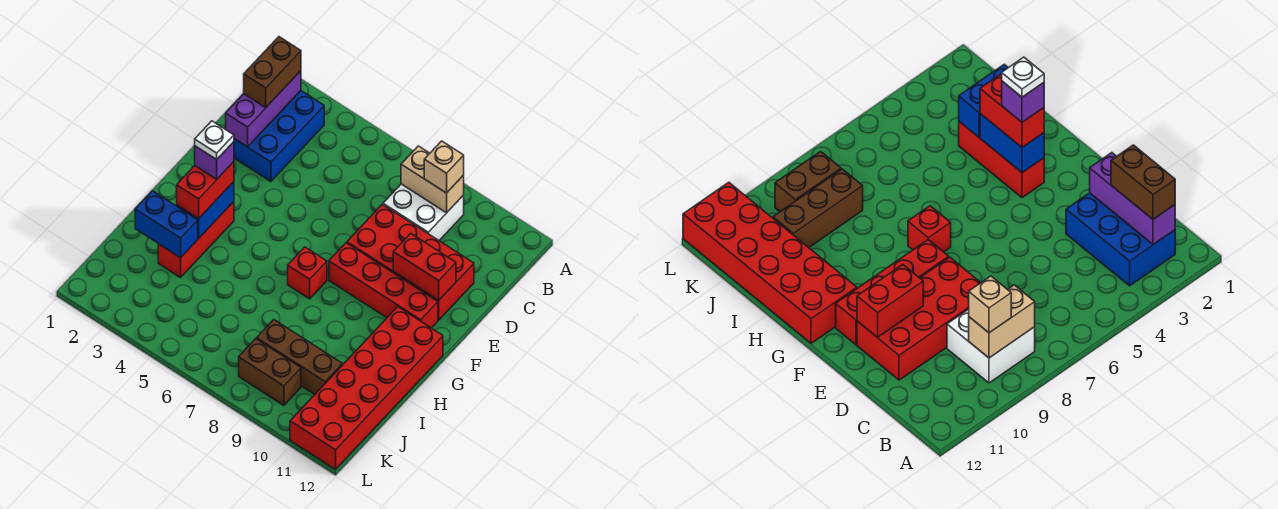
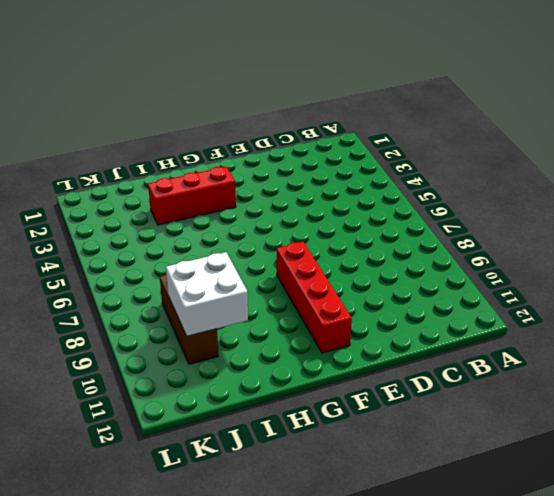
white brick I9:J10 level 2 -> white brick B8:C9 level 1
none -> blue brick B2:D3 level 1
none -> red brick D8:E11 level 1
none -> red brick G7 level 1

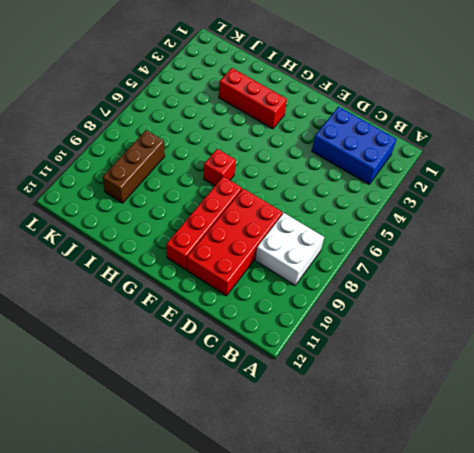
none -> red brick G11:L12 level 1
none -> brown brick K8:K9 level 1
none -> purple brick B2:D2 level 2

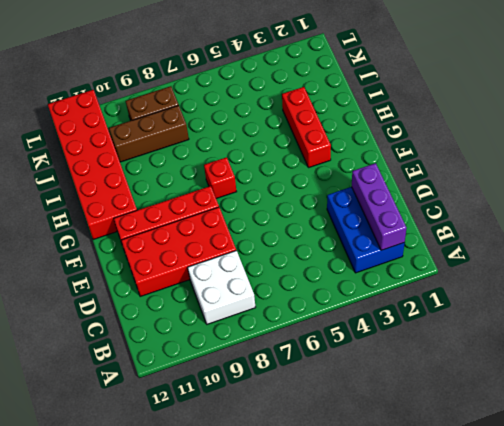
none -> tan brick B8:B9 level 2
none -> red brick E10:E11 level 2
none -> blue brick G3:H3 level 2

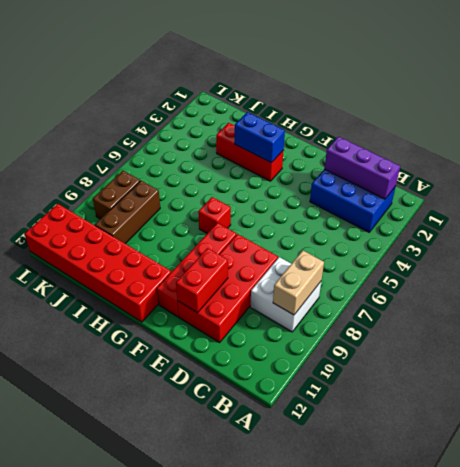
none -> blue brick I2:I3 level 2
none -> brown brick B2:C2 level 3
none -> tan brick B9 level 3

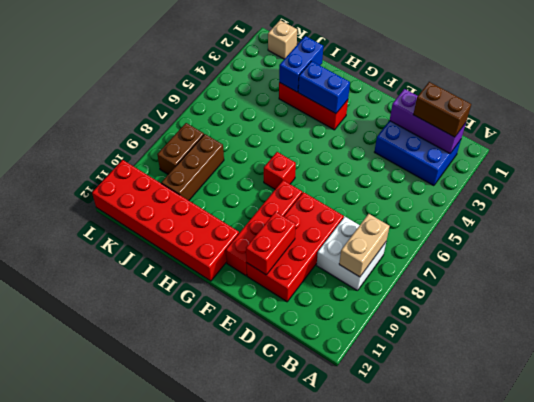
tan brick K1 level 1 -> tan brick B9 level 3
none -> red brick G3:H3 level 3
none -> purple brick G3 level 4
none -> white plate G3 level 5

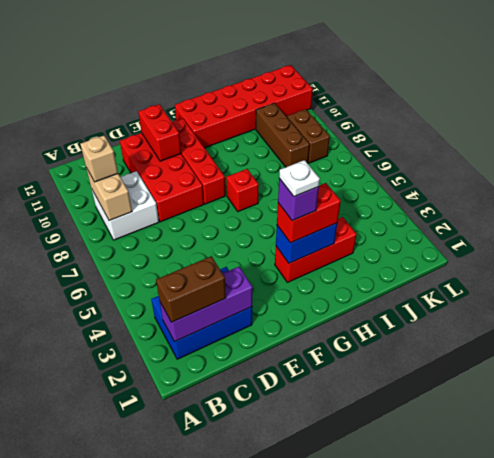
none -> blue brick I2:I3 level 2

